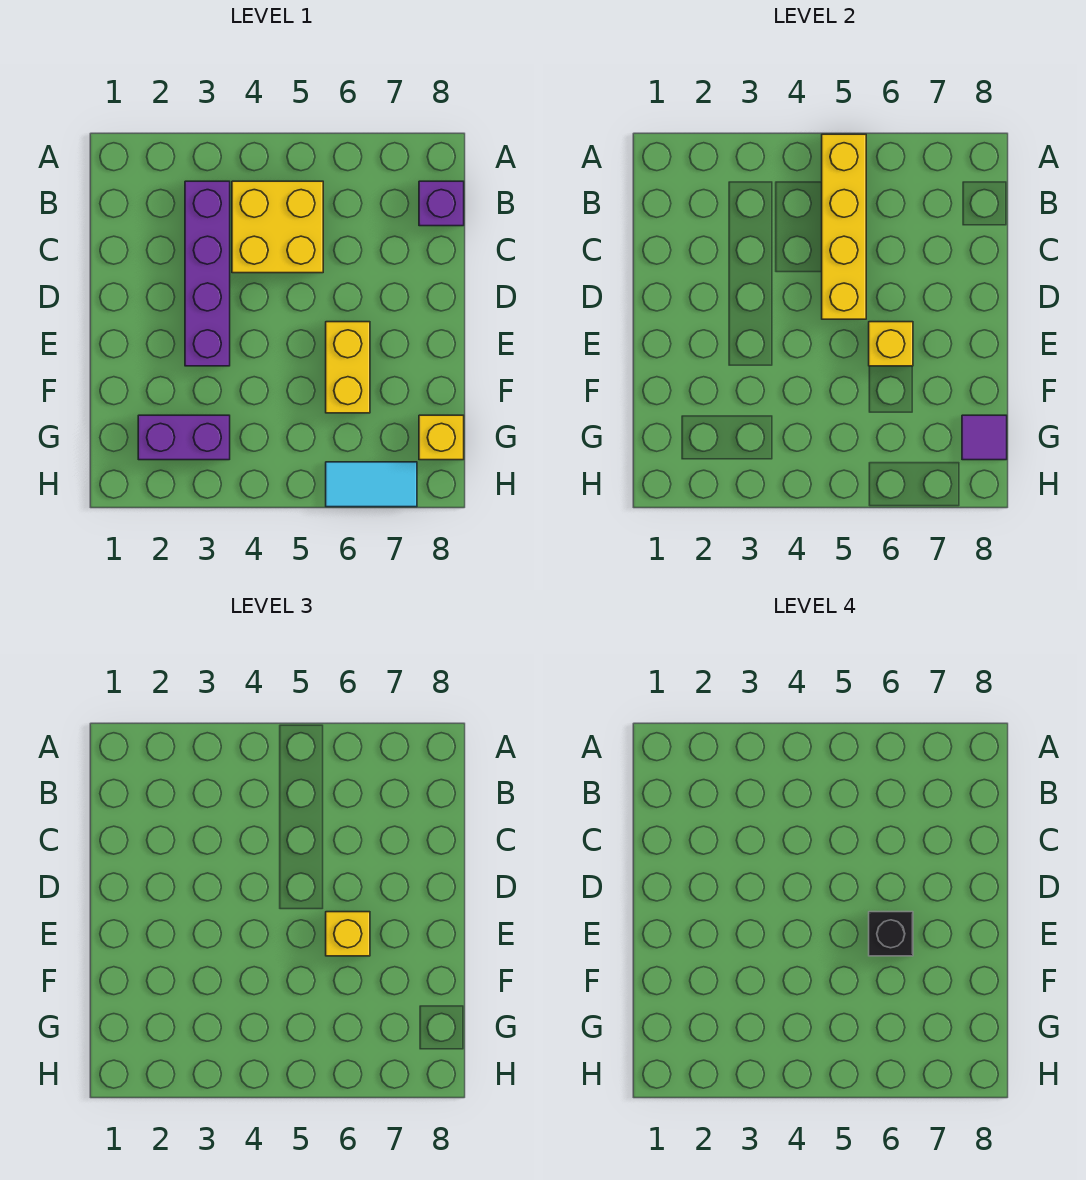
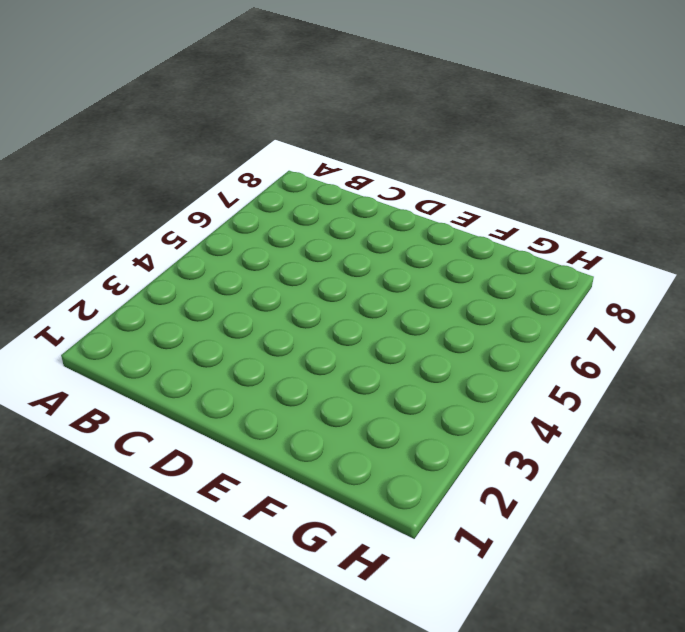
none -> purple brick B3:E3 level 1
none -> yellow brick B4:C5 level 1
none -> purple brick B8 level 1

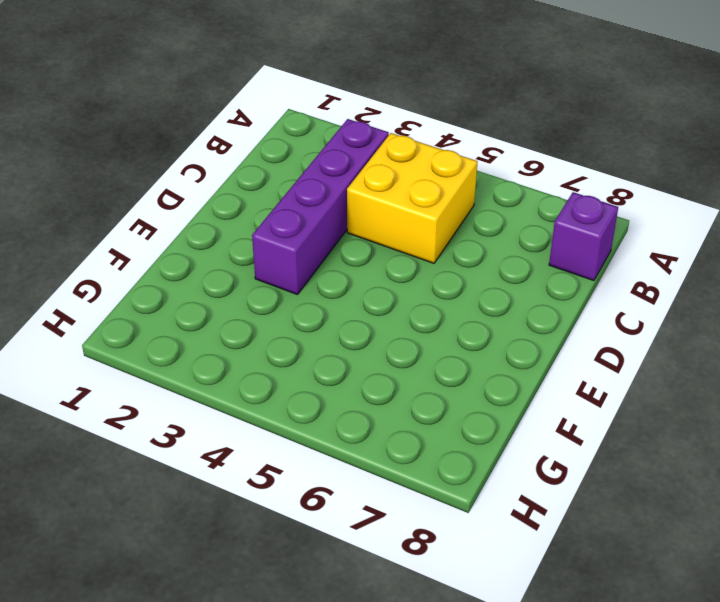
none -> yellow brick E6:F6 level 1
none -> purple brick G2:G3 level 1
none -> yellow brick G8 level 1

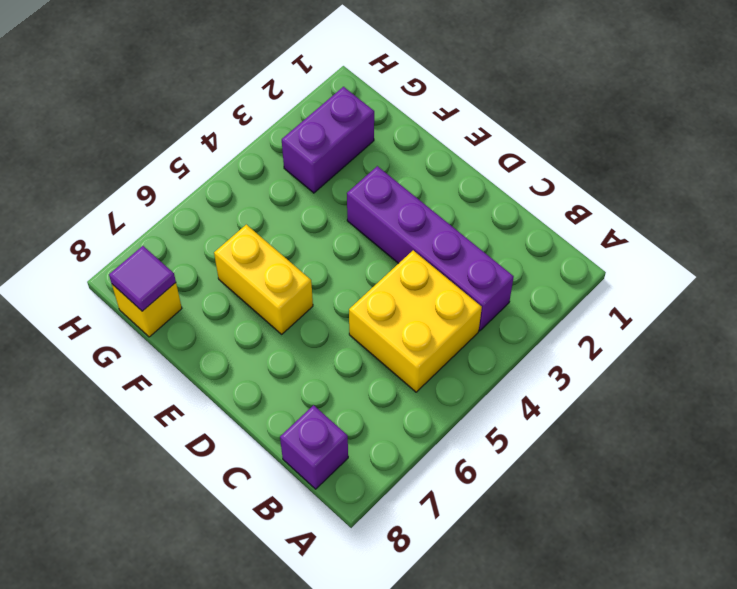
none -> cyan tile H6:H7 level 1
none -> yellow brick A5:D5 level 2
none -> yellow brick E6 level 2

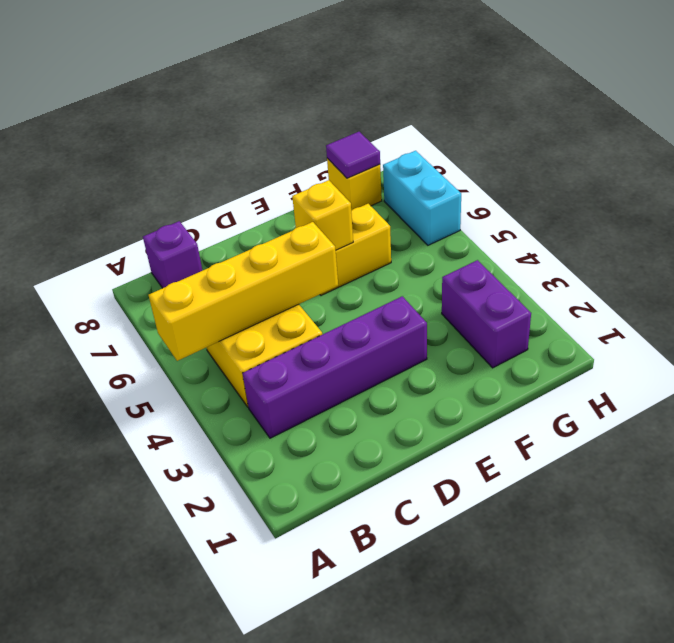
cyan brick H6:H7 level 1 -> cyan tile H6:H7 level 1
none -> yellow brick E6 level 3
none -> black brick E6 level 4

